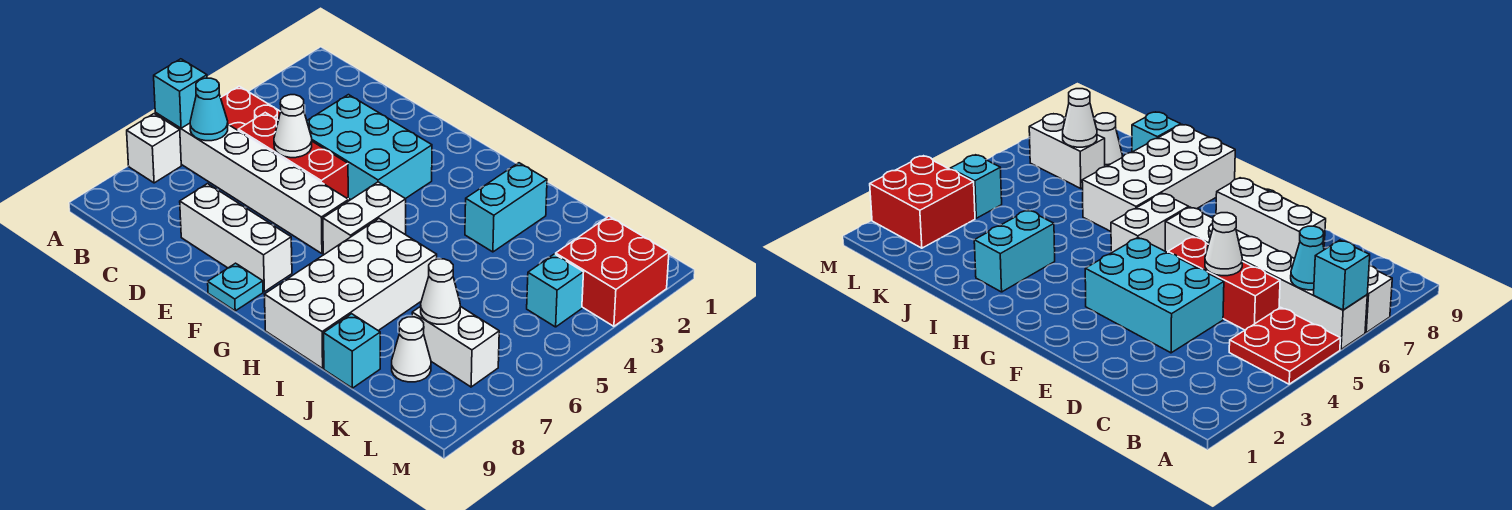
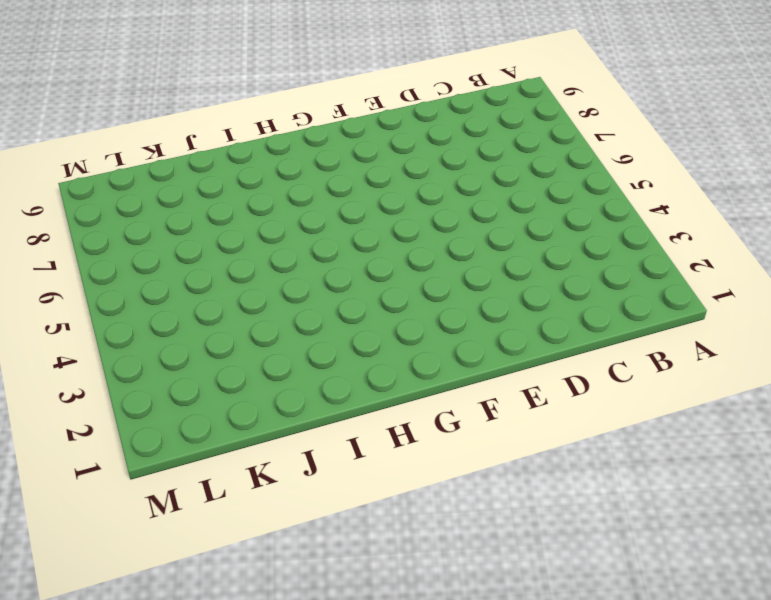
none -> red plate A4:B5 level 1
none -> white brick A6:F6 level 1
none -> white brick A7 level 1

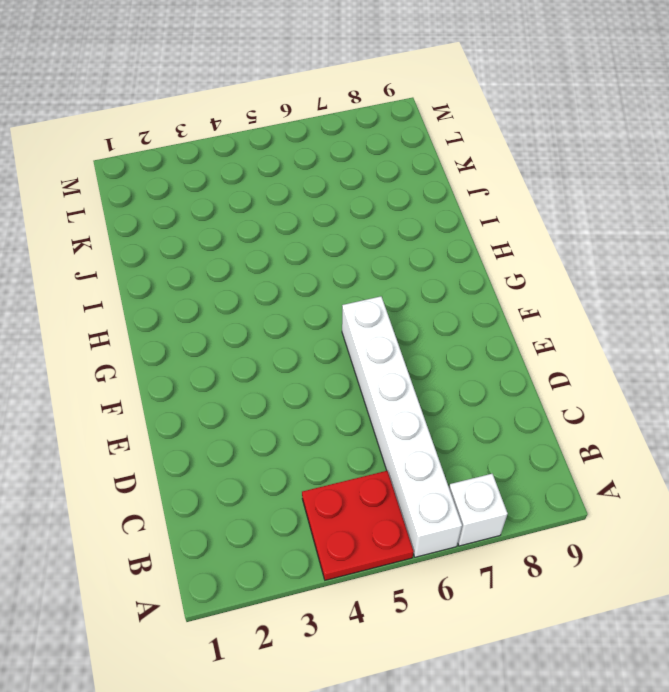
none -> red brick C5:E5 level 1
none -> cyan brick D3:F4 level 1
none -> white brick D8:F8 level 1

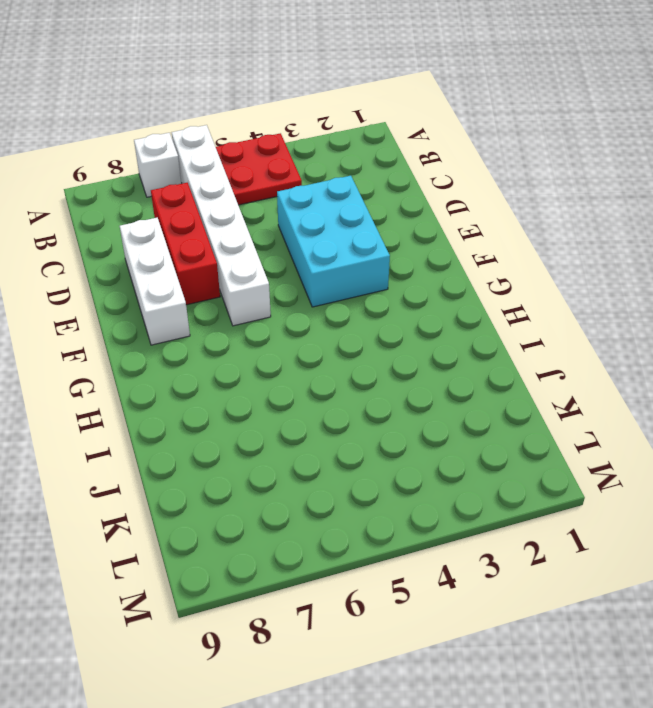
red brick C7:E7 level 1 -> red brick C5:E5 level 1
none -> cyan plate F9 level 1
none -> white brick G5:G6 level 1
none -> white brick H6:I9 level 1

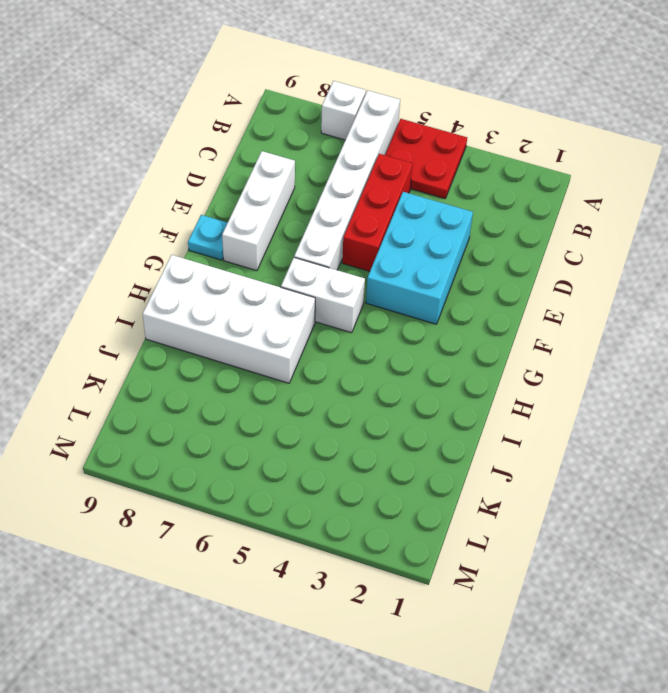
none -> cyan brick I2:I3 level 1
none -> cyan brick J9 level 1
none -> white brick K7:L7 level 1

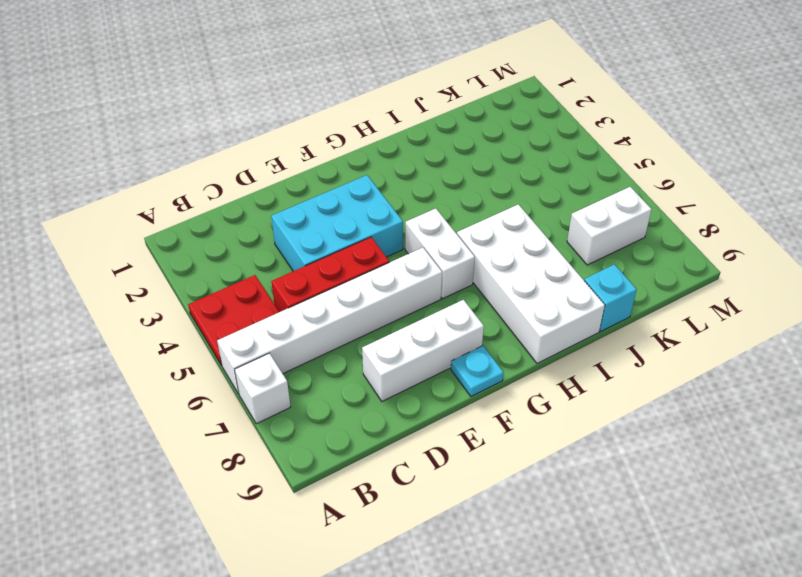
none -> cyan brick I2:I3 level 1
none -> white cone K8 level 1
none -> red brick L2:M3 level 1

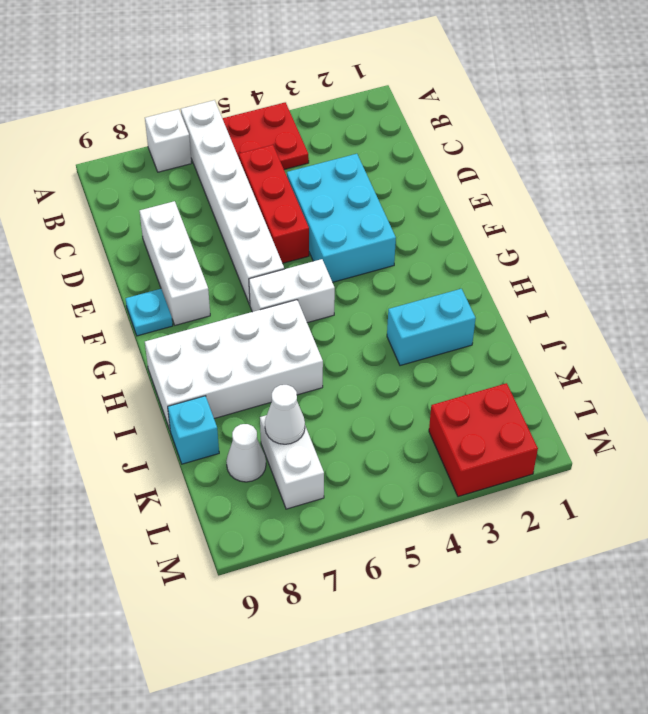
none -> cyan brick L4 level 1
none -> cyan brick A6 level 2
none -> cyan cone B6 level 2

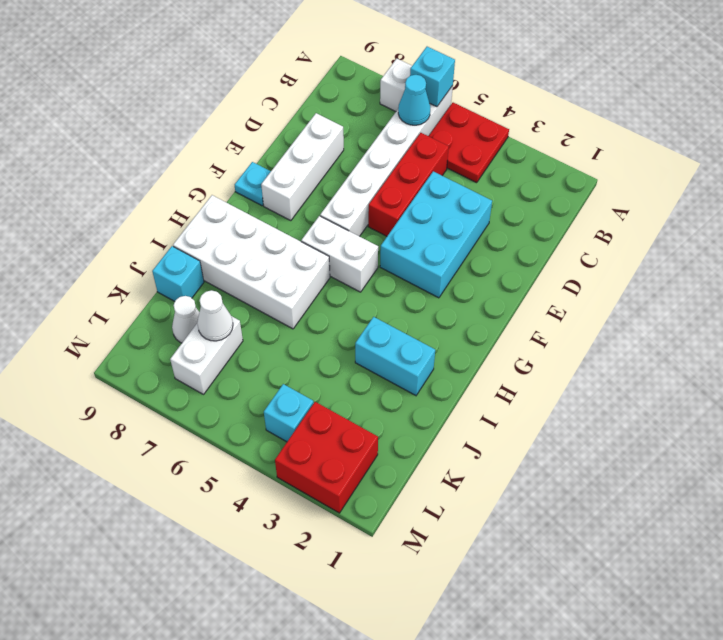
none -> white cone D5 level 2

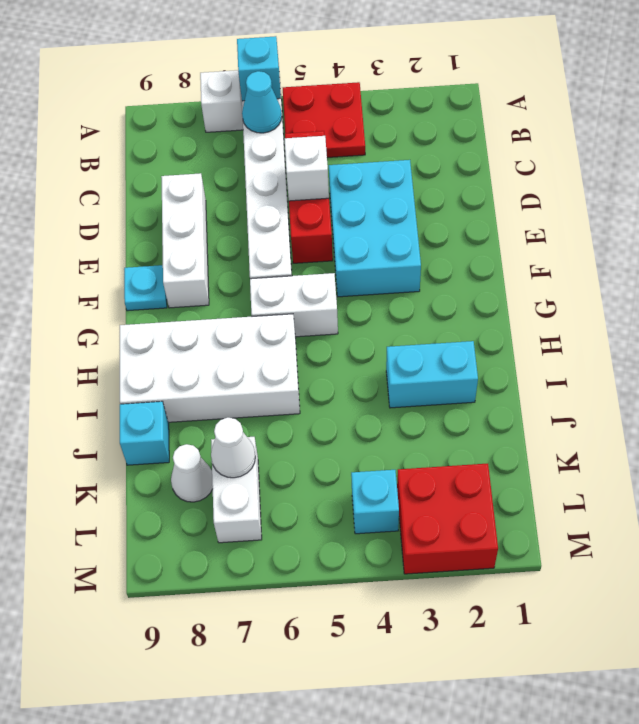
white brick D5 level 2 -> white cone D5 level 2

